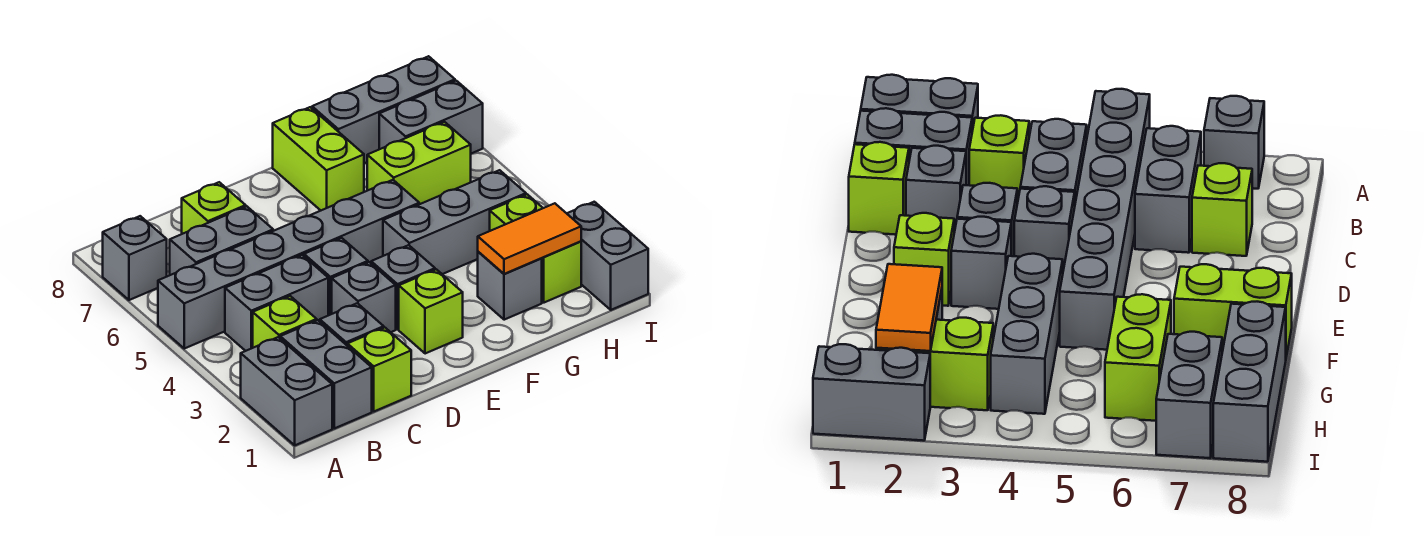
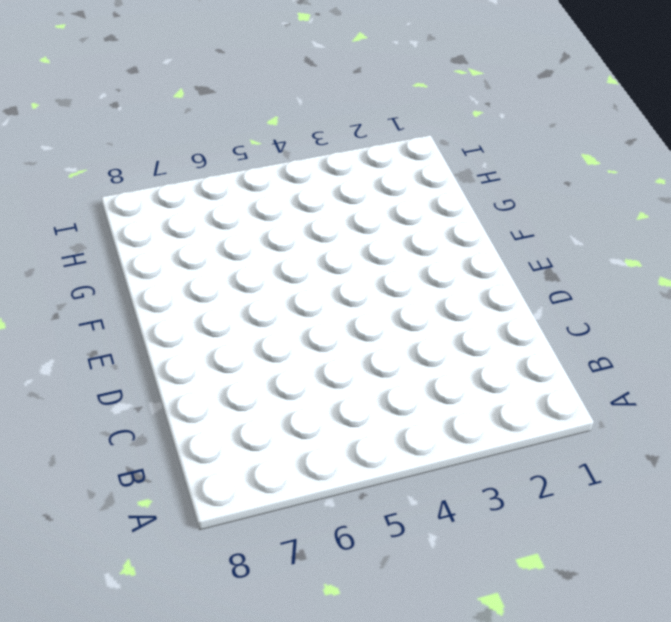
none -> grey brick A1:A2 level 1
none -> grey brick A5:F5 level 1
none -> grey brick A7 level 1

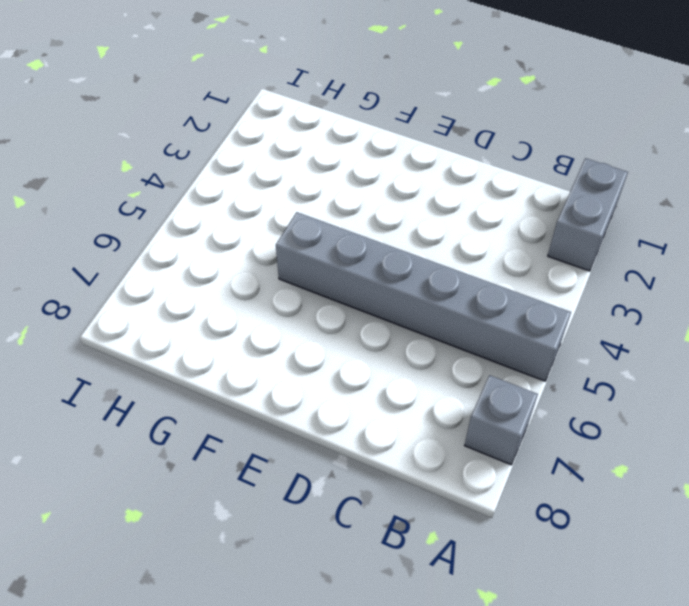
none -> grey brick B1:B2 level 1
none -> lime brick B3 level 1
none -> grey brick B4:C4 level 1

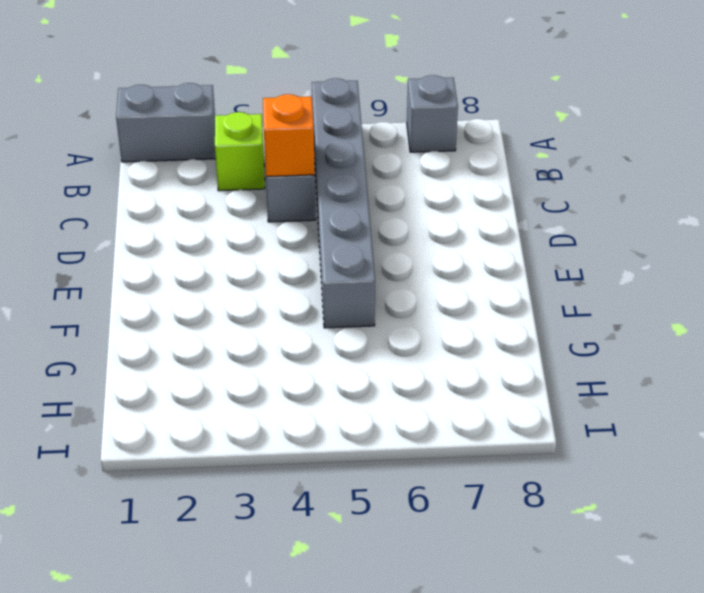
orange brick C4 level 2 -> none
none -> grey brick B1:B2 level 1
none -> grey brick B6:C6 level 1
none -> lime brick C1 level 1

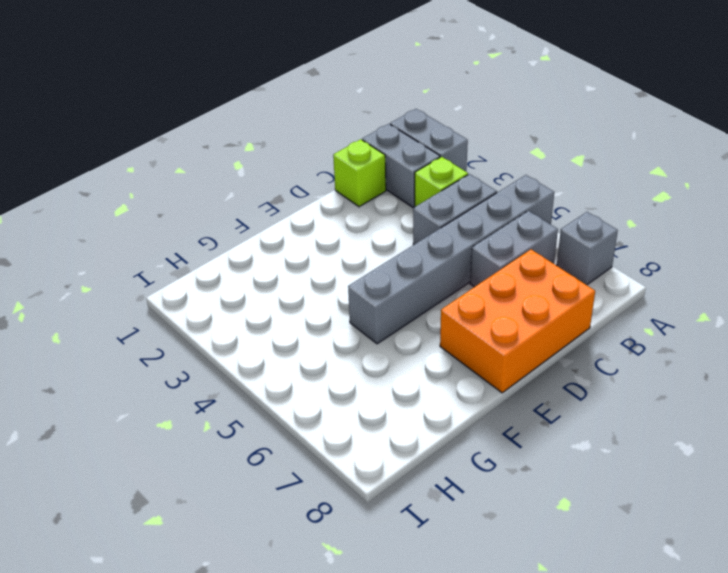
orange brick C7:E8 level 1 -> lime brick C7 level 1
none -> grey brick C2 level 1
none -> grey brick D3 level 1
none -> grey brick D4 level 1

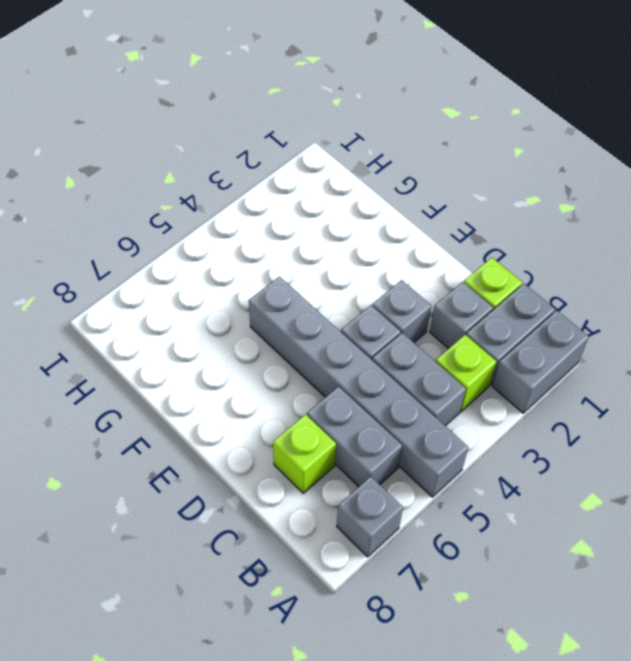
none -> lime brick E2 level 1
none -> grey brick E3 level 1
none -> grey brick F4:H4 level 1

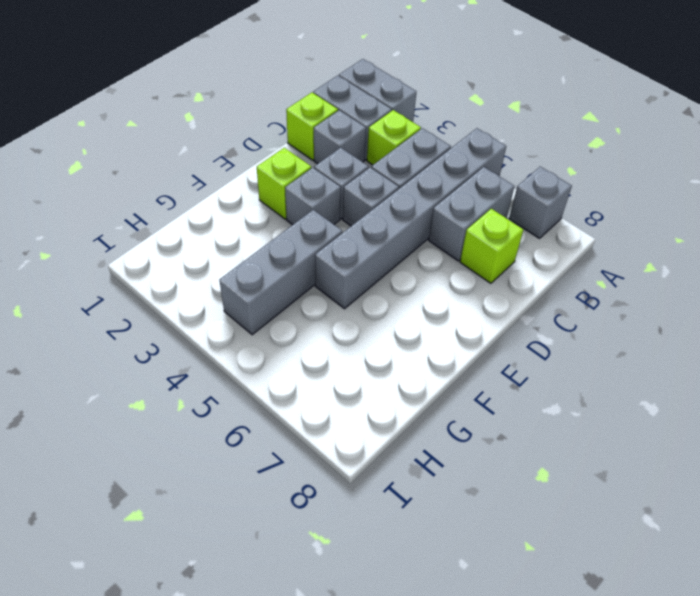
none -> lime brick F7:F8 level 1
none -> grey brick G2 level 1
none -> lime brick G6:H6 level 1

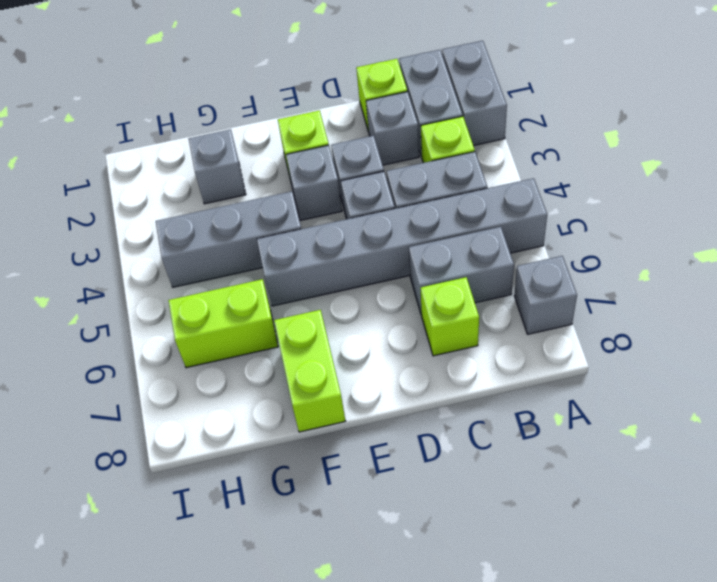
none -> grey brick G8:I8 level 1
none -> lime brick H2:H3 level 1
none -> grey brick H7:I7 level 1

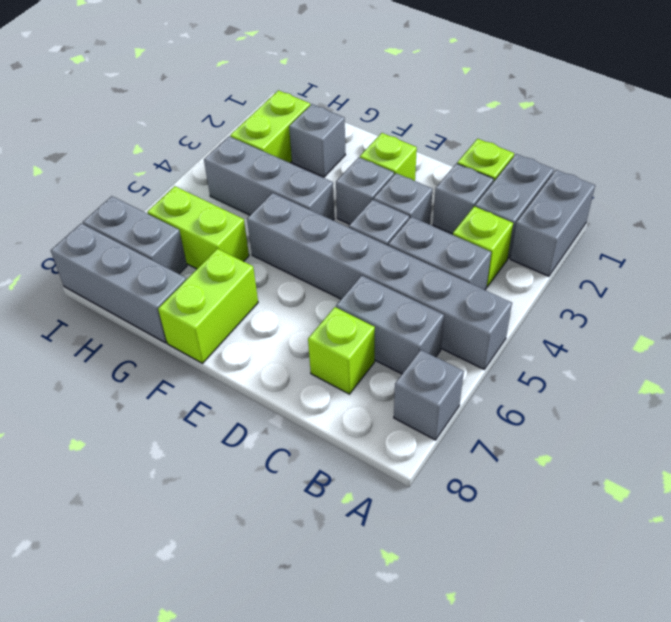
none -> grey brick I1:I2 level 1
none -> orange tile G2:H2 level 2

